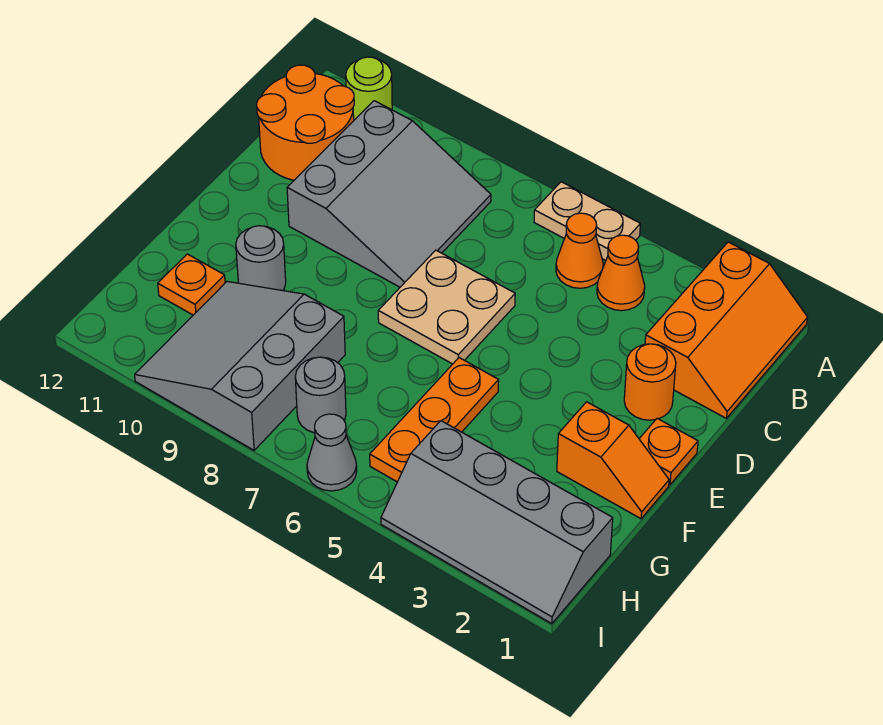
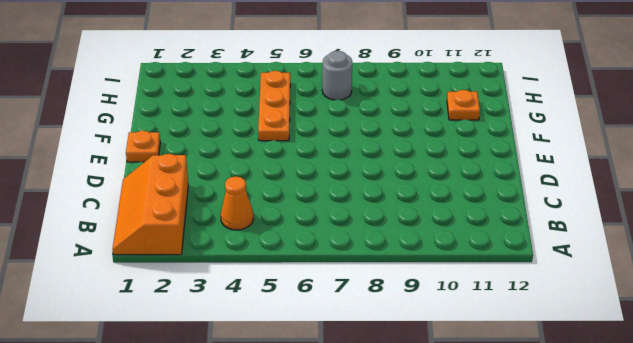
none -> tan plate A5:A6 level 1
none -> lime round brick A11 level 1
none -> orange cone B5 level 1

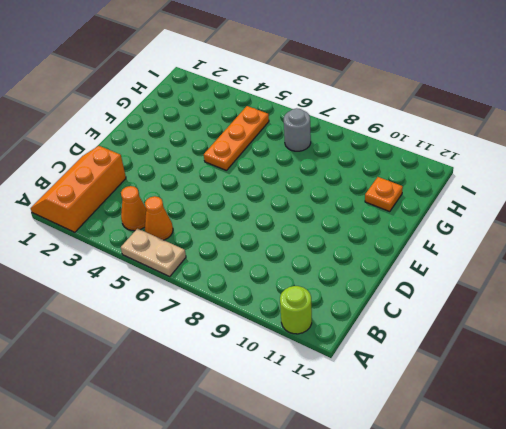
none -> grey slope B8:D10 level 1 top 10
none -> orange round brick B11:C12 level 1
none -> orange round brick D2 level 1

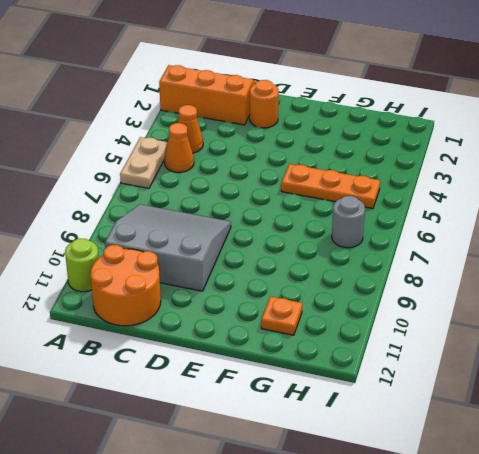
none -> tan plate D6:E7 level 1
none -> orange plate E1 level 1
none -> orange slope F1:F2 level 1 top 2

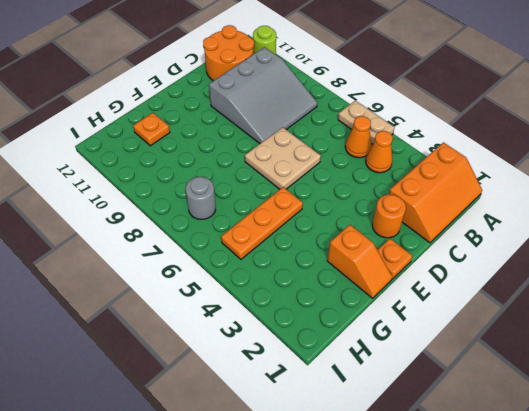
none -> grey round brick F10 level 1
none -> grey slope G8:I10 level 1 top 8
none -> grey slope H1:I4 level 1 top H

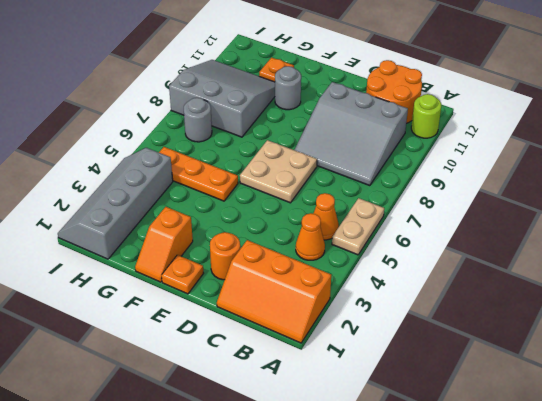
none -> grey cone I6 level 1

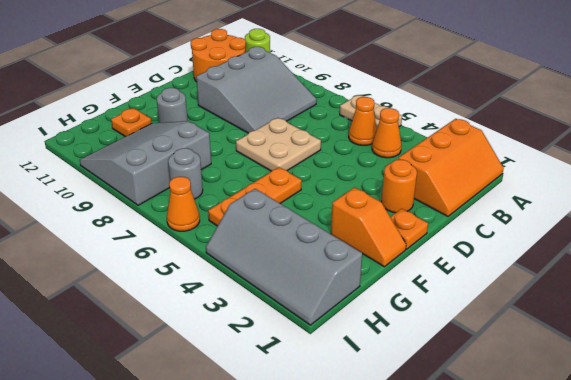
orange cone I6 level 1 -> grey cone I6 level 1

